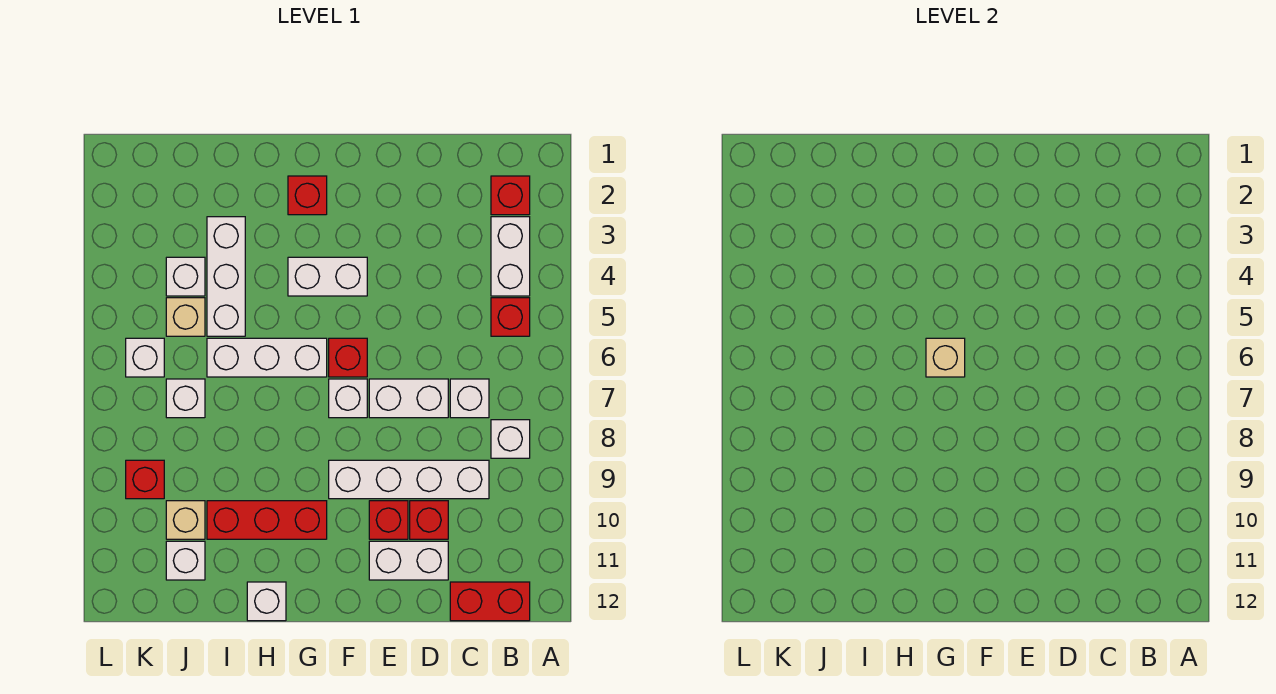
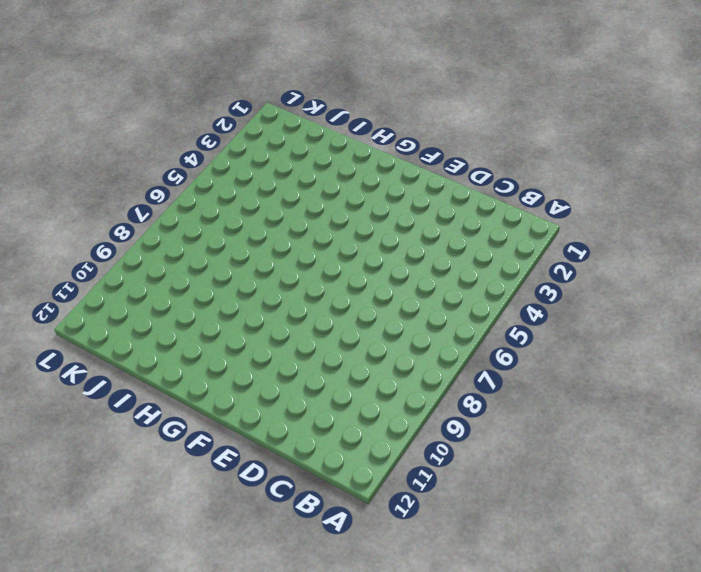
none -> red brick B2 level 1
none -> white brick B3:B4 level 1
none -> red brick B5 level 1

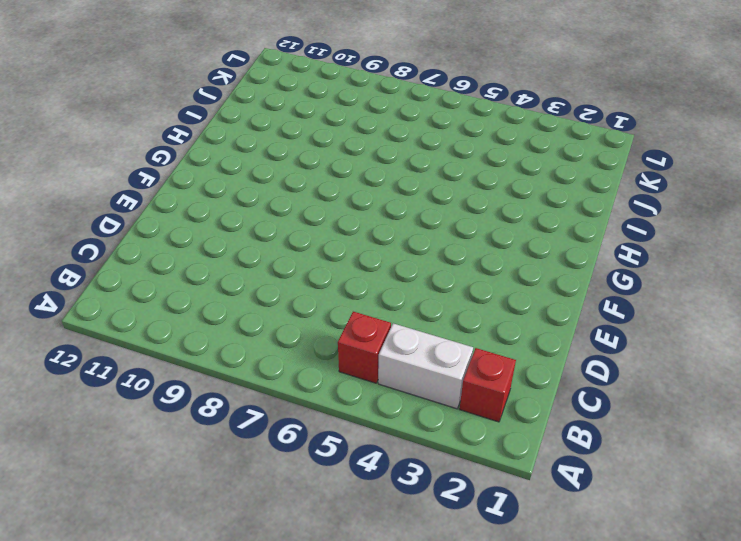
none -> white brick B8 level 1
none -> red brick B12:C12 level 1
none -> white brick C7 level 1

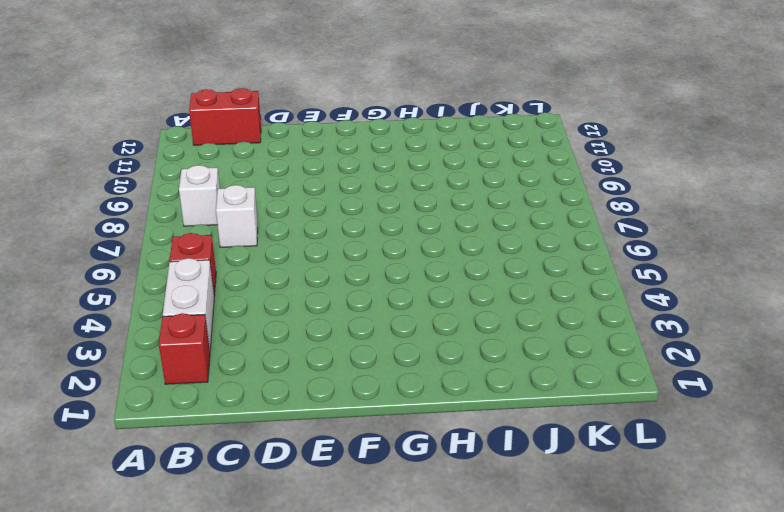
none -> white brick C9:F9 level 1
none -> white brick D7:E7 level 1
none -> red brick D10 level 1

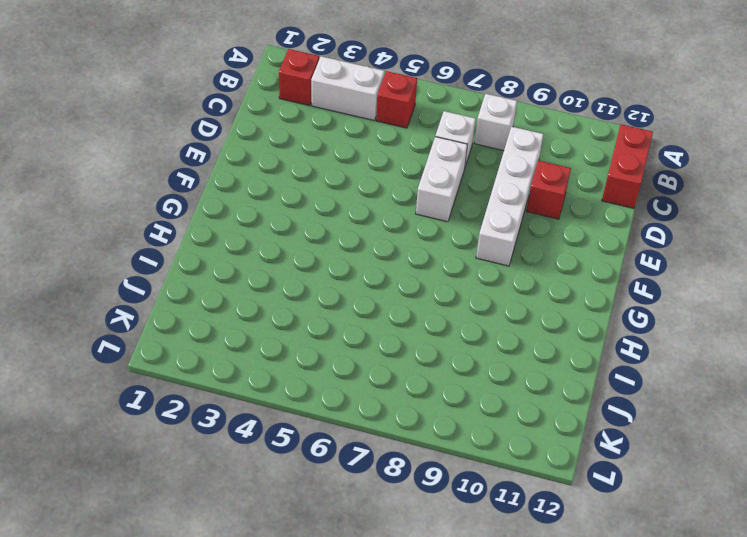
none -> white brick D11:E11 level 1
none -> red brick E10 level 1
none -> white brick F4:G4 level 1

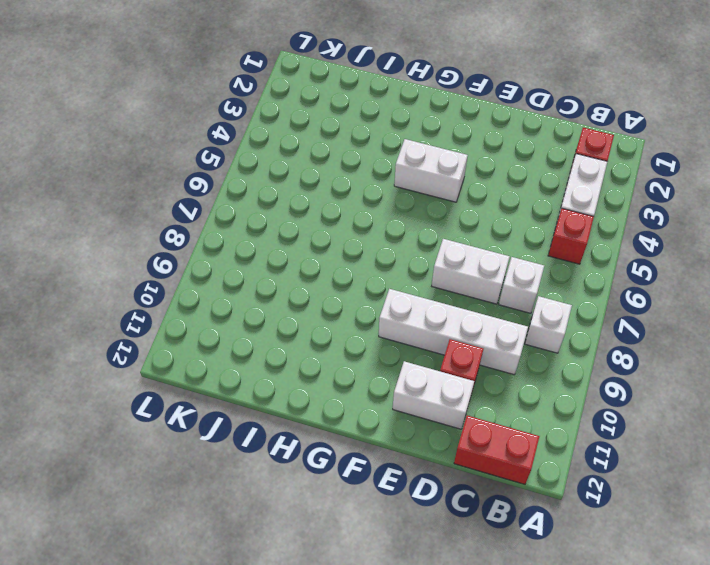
none -> red brick E10 level 1
none -> red brick F6 level 1
none -> white brick F7 level 1

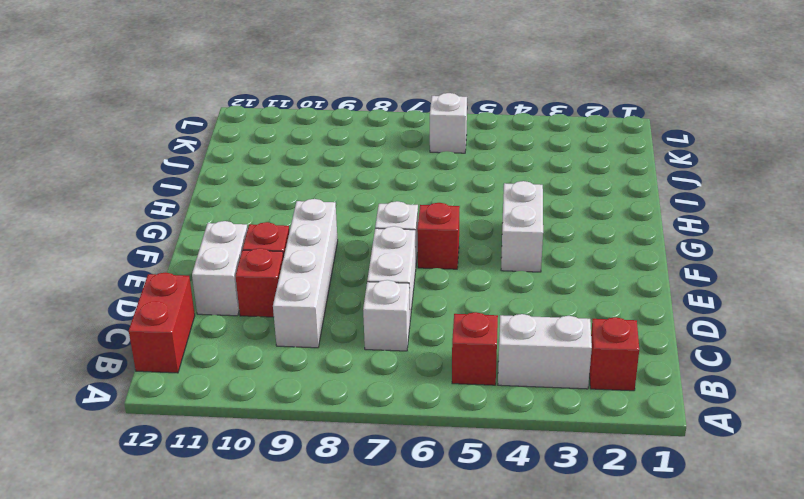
none -> white brick B8 level 1
none -> red brick G2 level 1
none -> white brick G6:I6 level 1

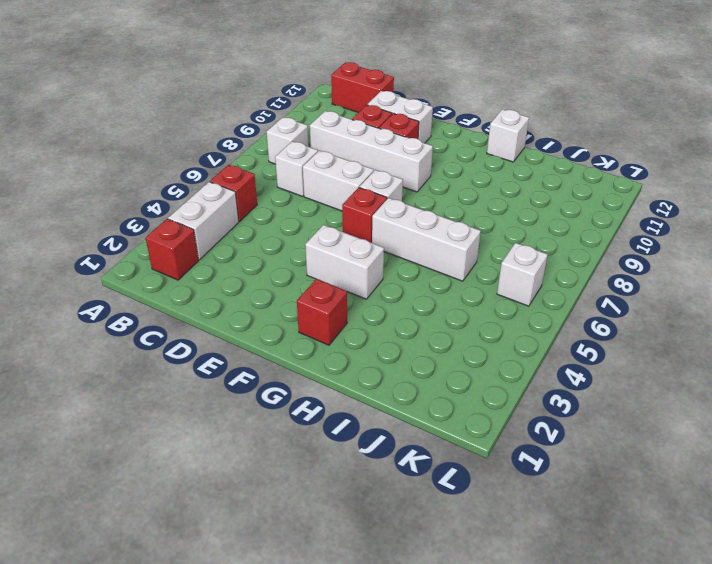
none -> red brick G10:I10 level 1
none -> white brick I3:I5 level 1
none -> white brick J4 level 1

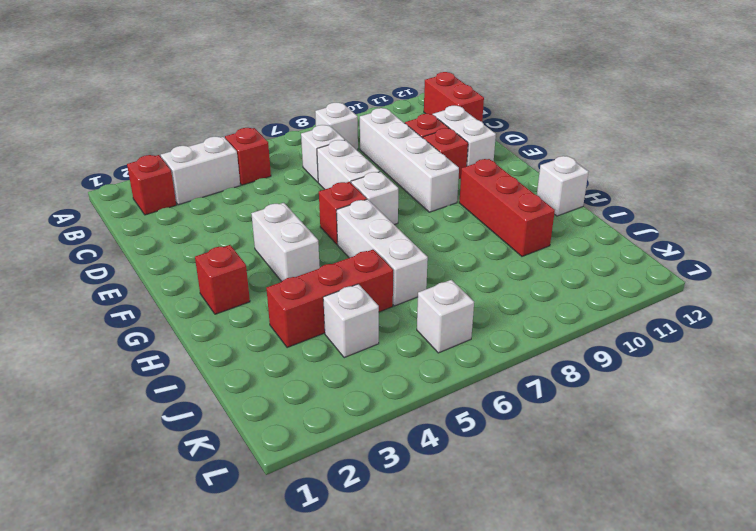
red brick I3:I5 level 1 -> white brick I3:I5 level 1
none -> tan brick J5 level 1
none -> white brick J7 level 1
none -> tan brick J10 level 1

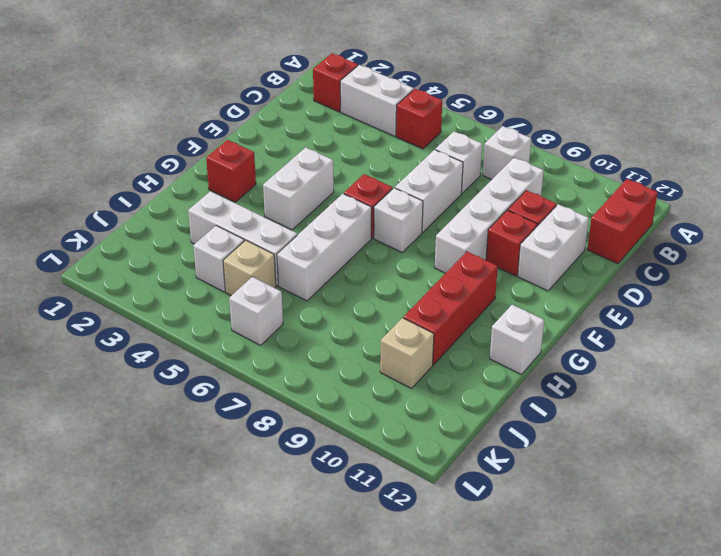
none -> white brick J7 level 1
none -> white brick J11 level 1
none -> red brick K9 level 1

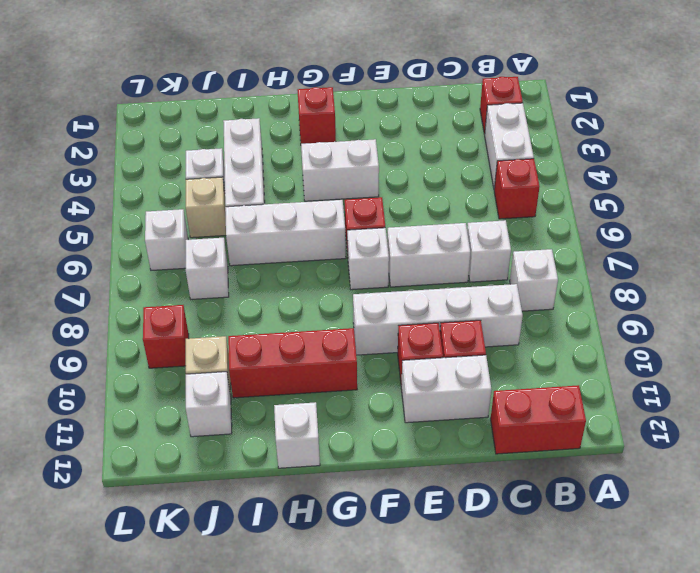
none -> tan brick G6 level 2

